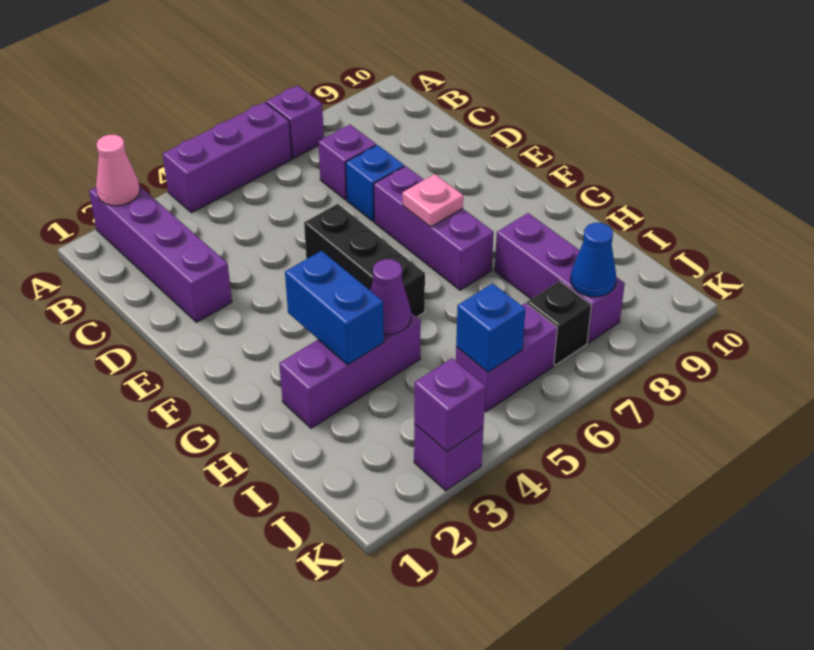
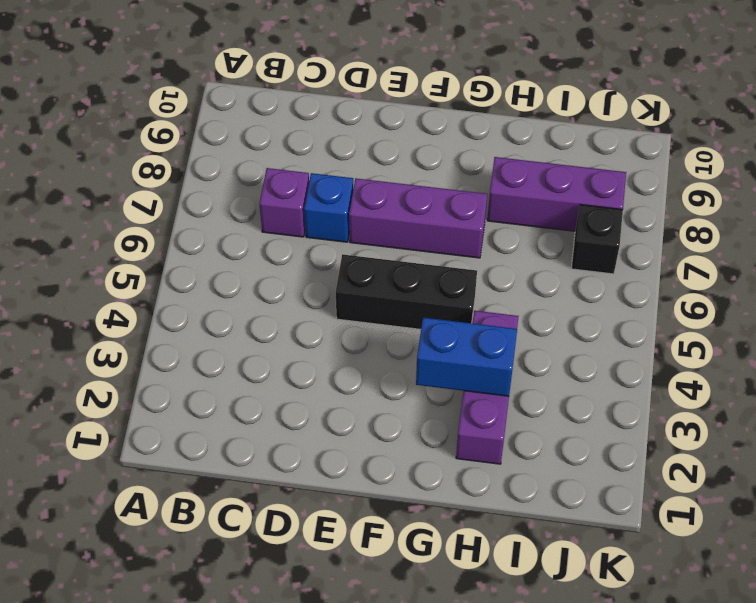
none -> purple brick A2:D2 level 1
none -> purple brick A4:A6 level 1
none -> purple brick A7 level 1

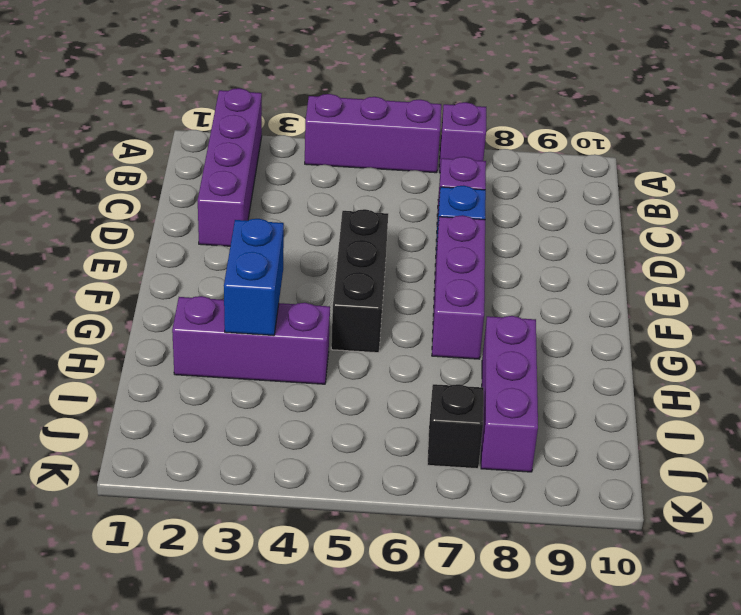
none -> purple brick J5:J6 level 1
none -> purple brick K3 level 1
none -> pink cone A2 level 2

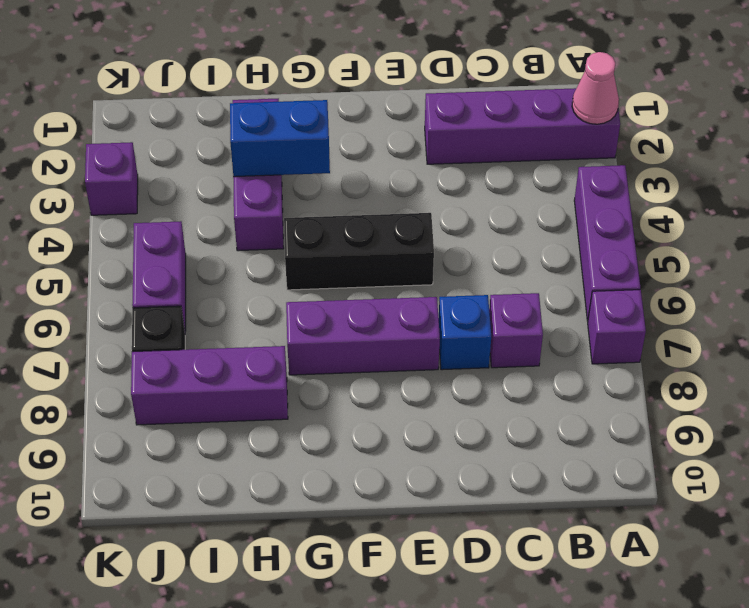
none -> pink plate F7 level 2
none -> purple cone H4 level 2
none -> blue brick J5 level 2

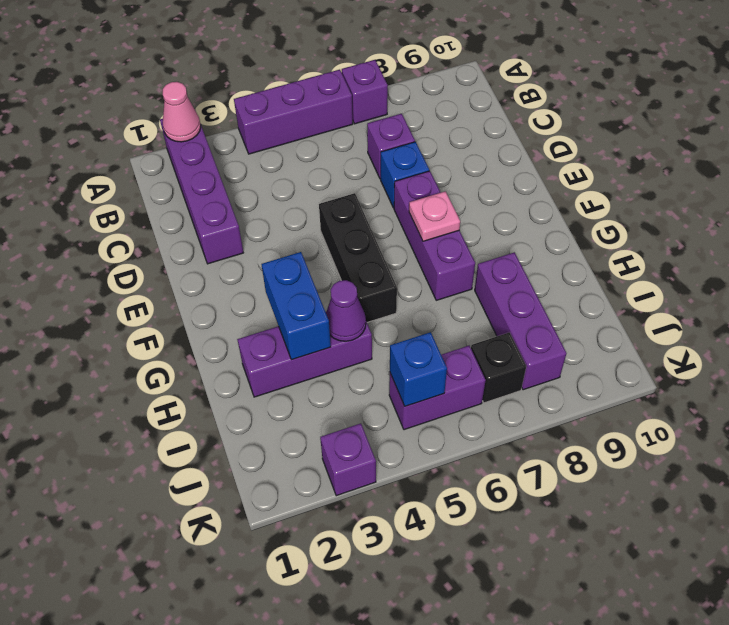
none -> blue cone J8 level 2
none -> purple brick K3 level 2

